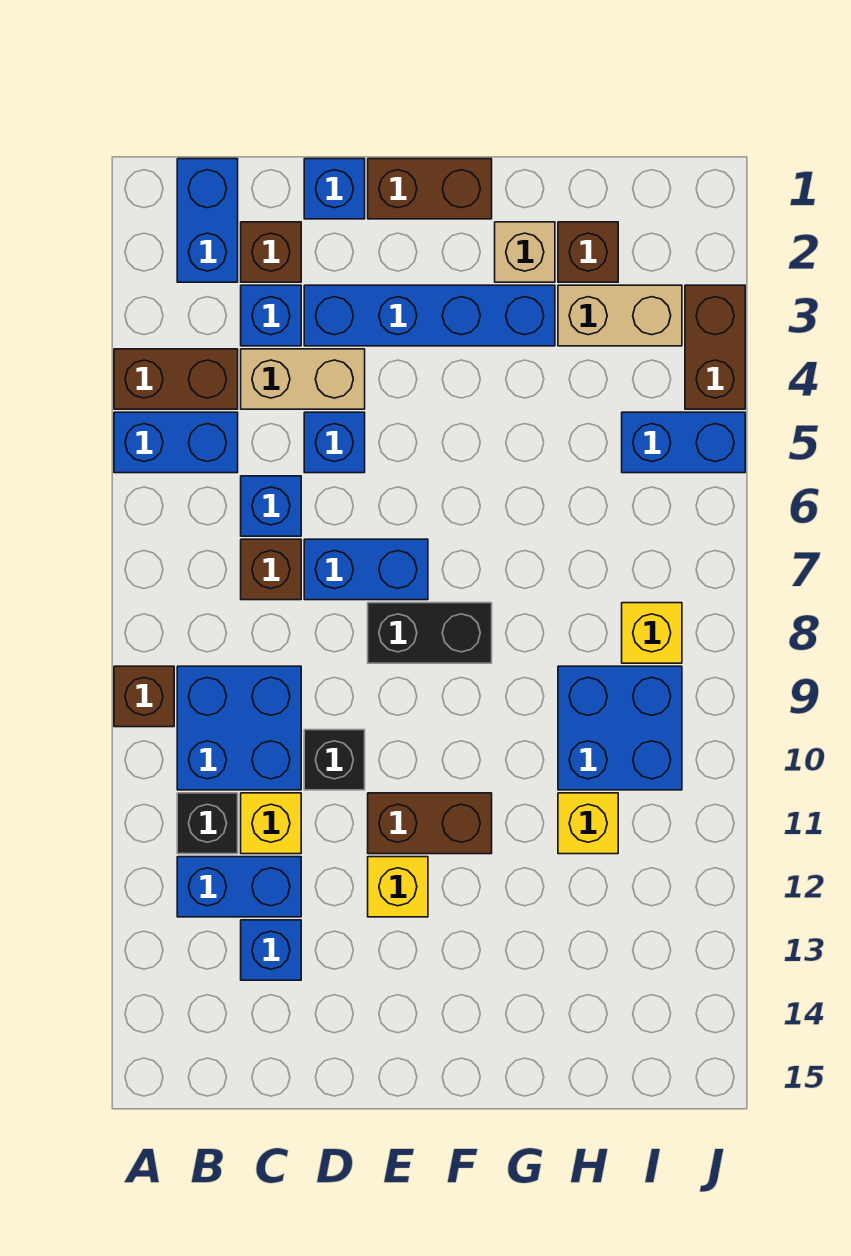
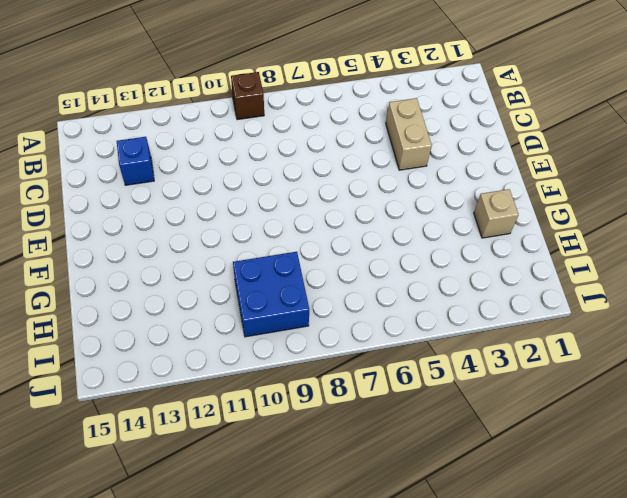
none -> brown brick A4:B4 level 1
none -> blue brick A5:B5 level 1
none -> blue brick B1:B2 level 1
none -> blue brick B9:C10 level 1

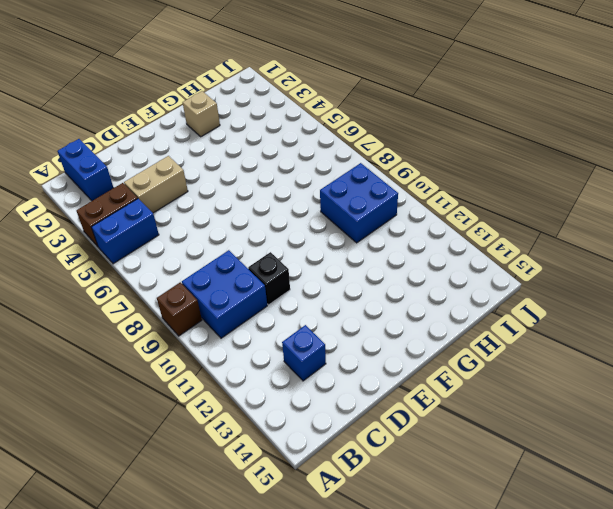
none -> black brick B11 level 1
none -> blue brick B12:C12 level 1
none -> brown brick C2 level 1
none -> blue brick C3 level 1

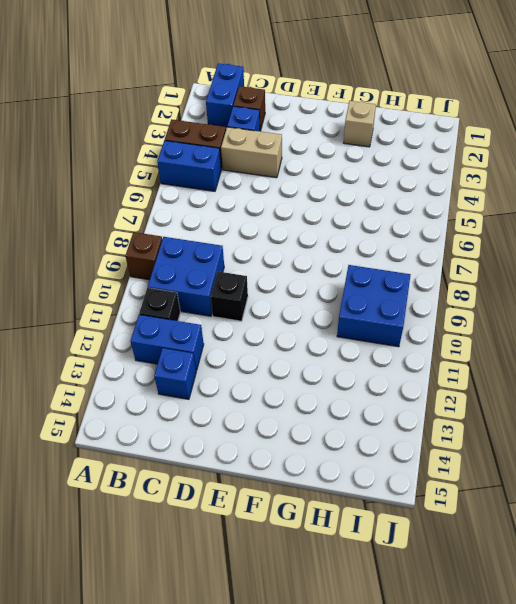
none -> blue brick C6 level 1
none -> brown brick C7 level 1
none -> yellow brick C11 level 1
none -> blue brick D1 level 1

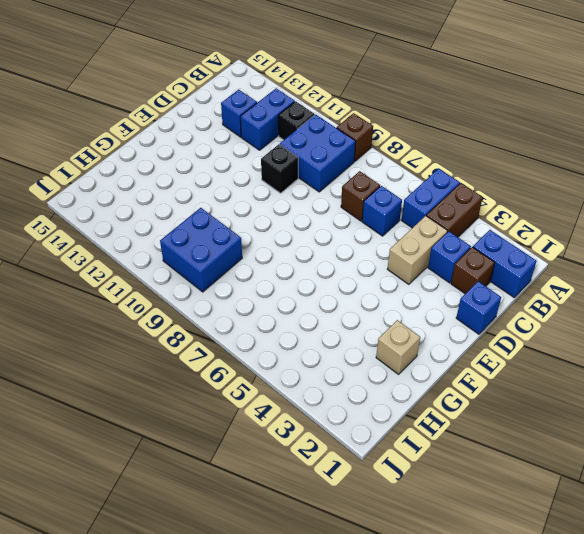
none -> yellow brick C11 level 1
none -> blue brick D3:G3 level 1
none -> blue brick D5 level 1
none -> blue brick D7:E7 level 1

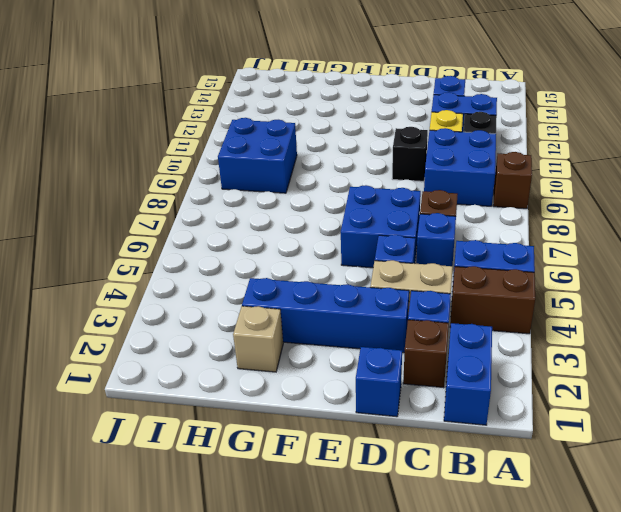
blue brick D6:E7 level 1 -> blue brick D7:E7 level 1
none -> brown brick E1:F1 level 1
none -> black brick E8:F8 level 1
none -> brown brick E11:F11 level 1
none -> yellow brick E12 level 1

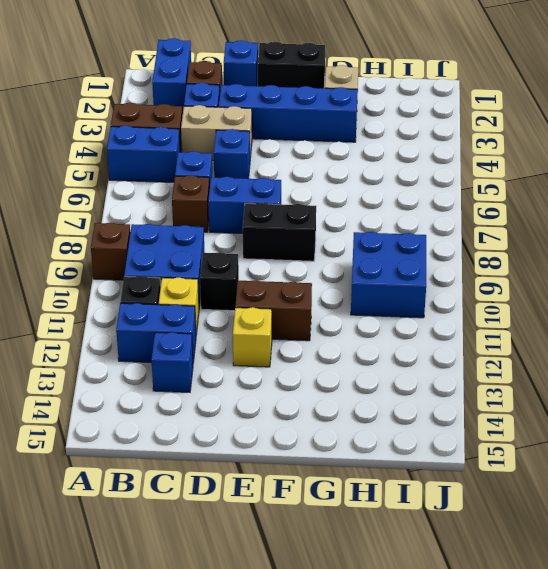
black brick E1:F1 level 1 -> brown brick E1:F1 level 1
none -> brown brick H2 level 1
none -> tan brick H3:I3 level 1
none -> yellow brick H11 level 1
none -> blue brick I5:J5 level 1

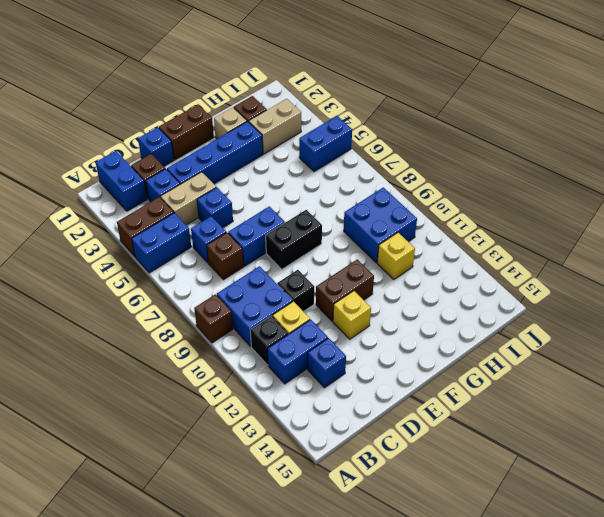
none -> yellow brick I8 level 1
none -> brown brick J3:J4 level 1

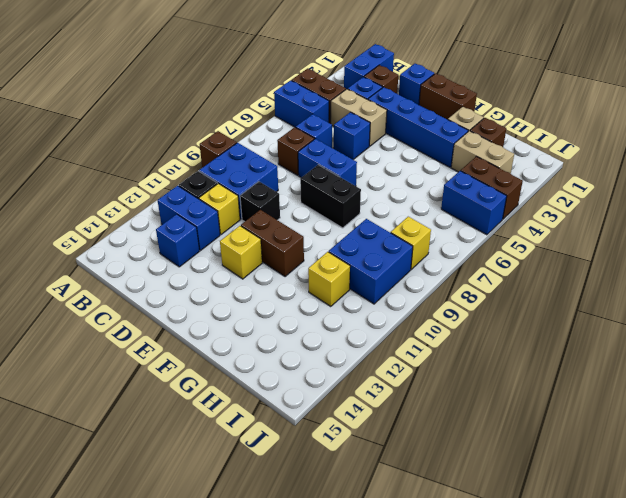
brown brick I4:J4 level 1 -> brown brick J3:J4 level 1

